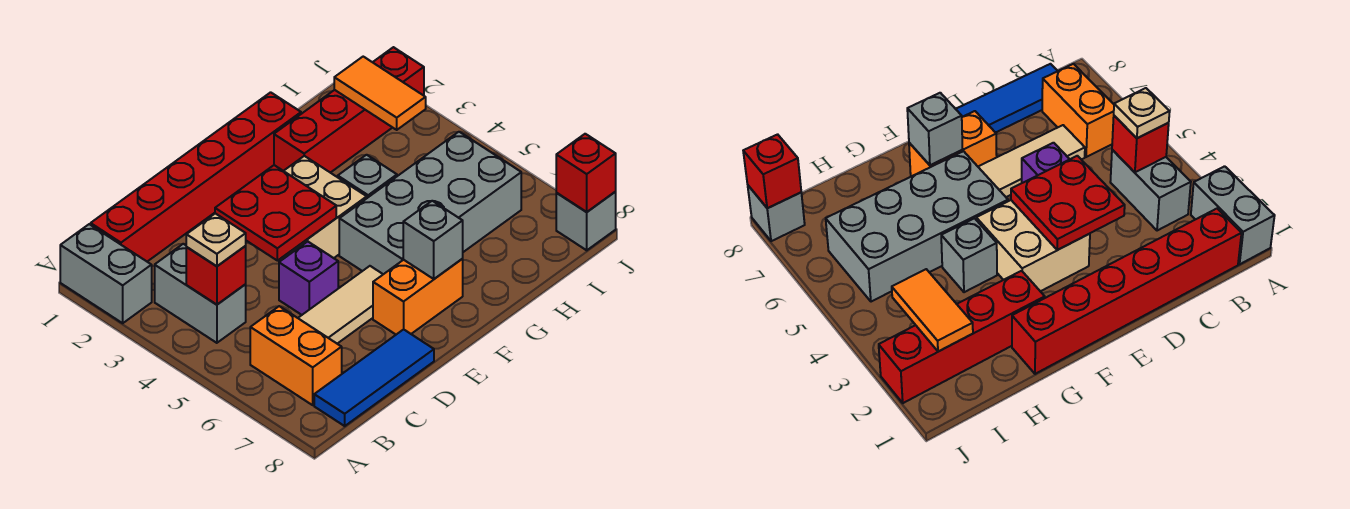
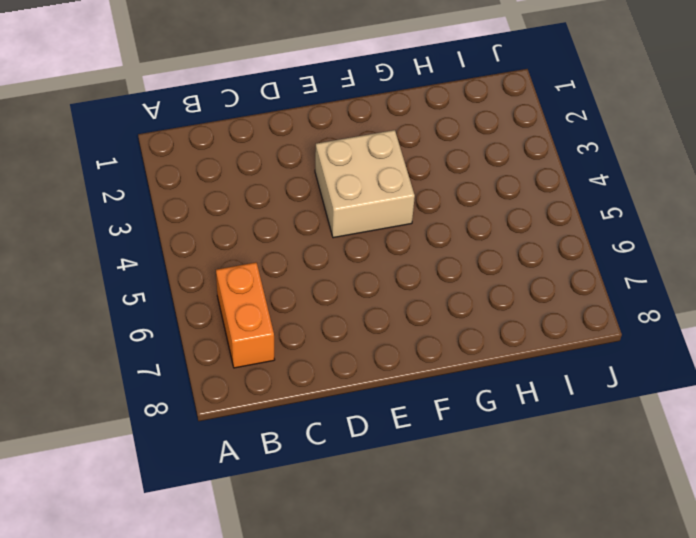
none -> grey brick A1:A2 level 1
none -> red brick B1:G1 level 1
none -> grey brick B3:B4 level 1

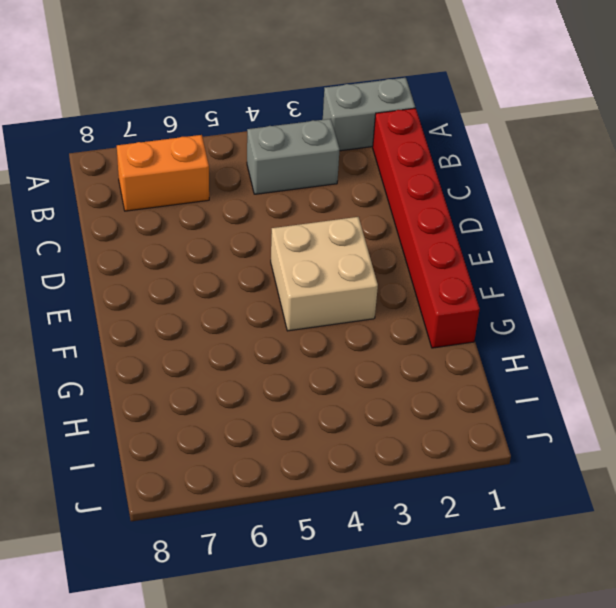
none -> blue tile B8:D8 level 1
none -> tan tile C6:E6 level 1
none -> purple brick D5 level 1

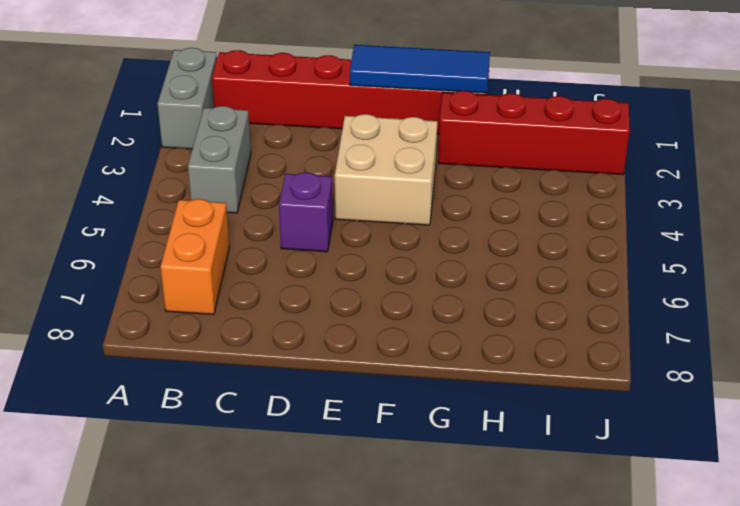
blue tile E1:G1 level 2 -> blue tile B8:D8 level 1
none -> tan tile C6:E6 level 1
none -> orange brick E7:F7 level 1
none -> grey brick F5:I6 level 1

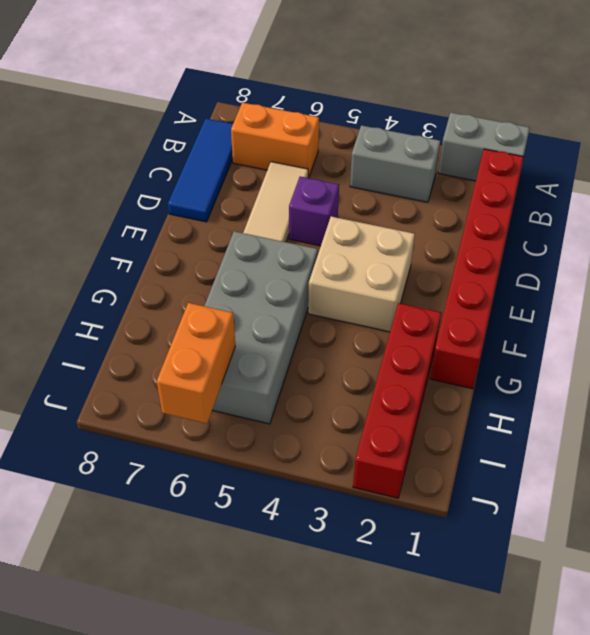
orange brick I6:J6 level 2 -> orange brick E7:F7 level 1
none -> grey brick G4 level 1
none -> grey brick J8 level 1
none -> red brick B4 level 2

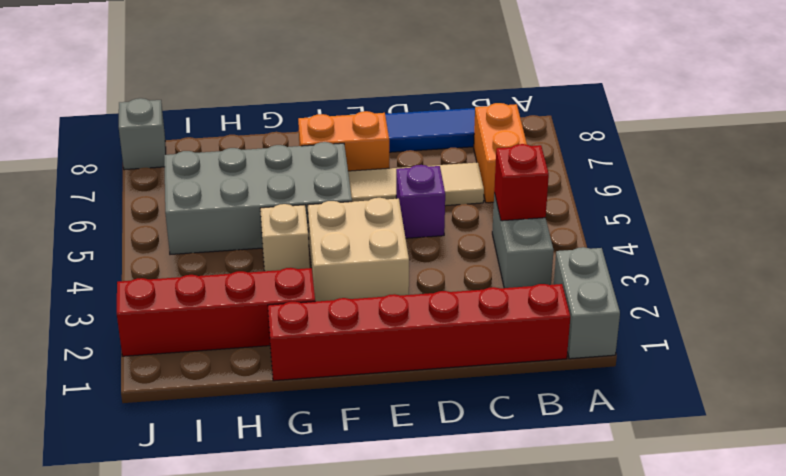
tan brick G4 level 1 -> grey brick G4 level 1
none -> red plate D3:E4 level 2
none -> grey brick F7 level 2
none -> orange tile I2:I3 level 2

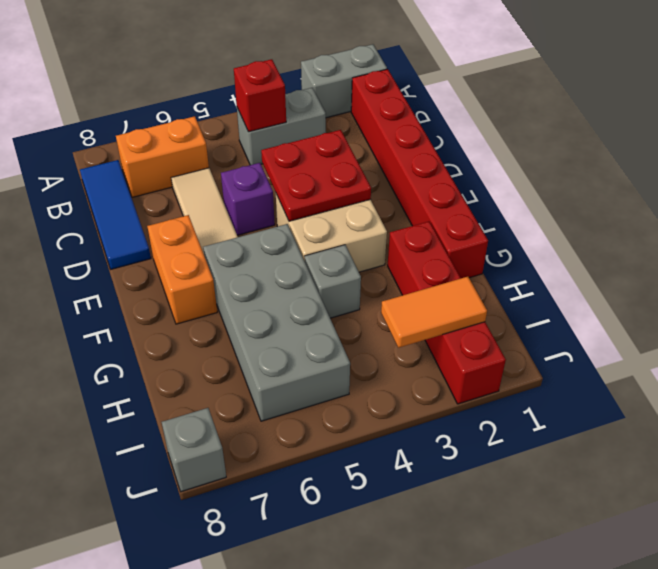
none -> grey brick F7 level 2
none -> red brick J8 level 2
none -> tan plate B4 level 3

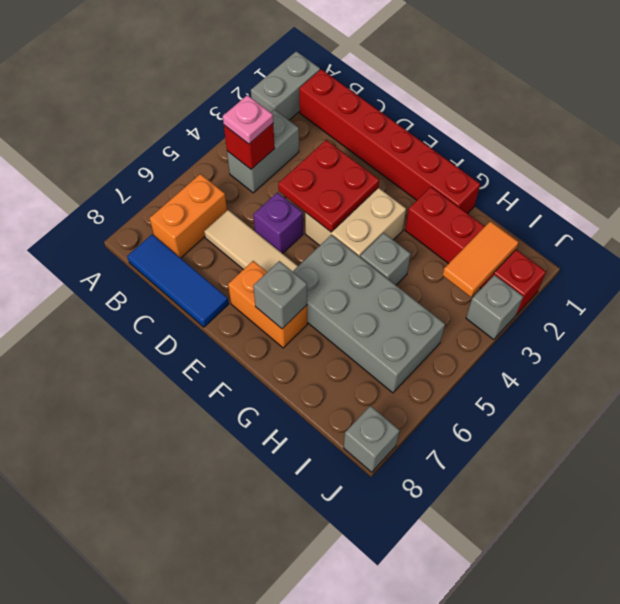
pink plate B4 level 3 -> tan plate B4 level 3
grey brick J3 level 1 -> none
none -> red brick J8 level 2

